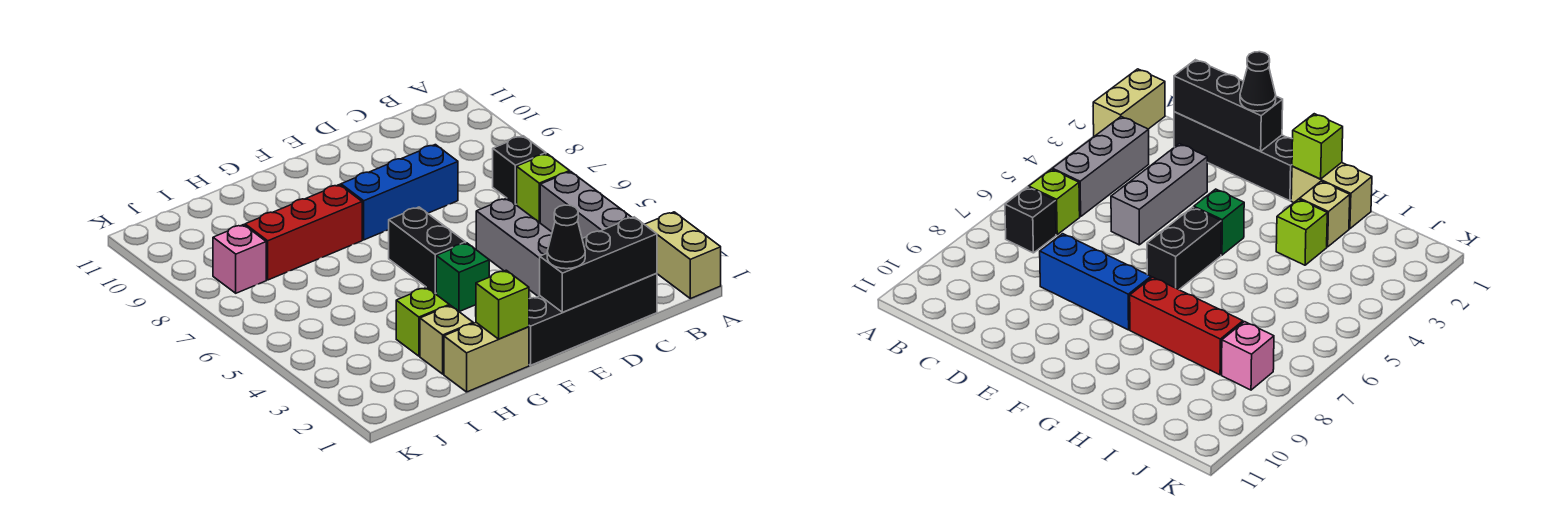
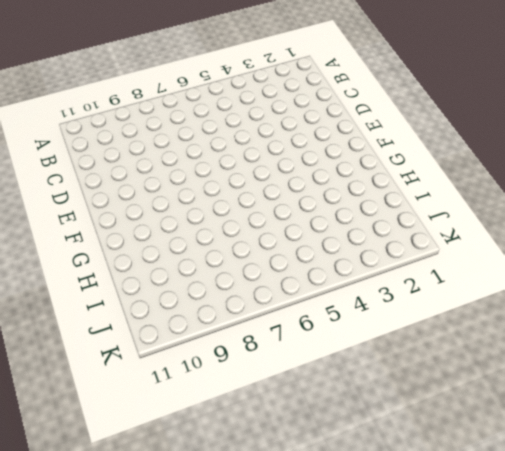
none -> tan brick A1:A2 level 1
none -> grey brick B3:B5 level 1
none -> lime brick B6 level 1

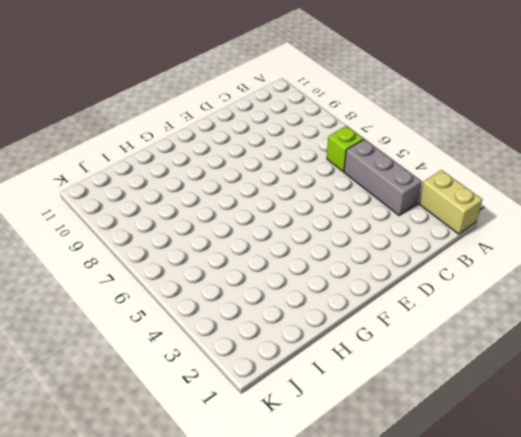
none -> black brick B7 level 1
none -> black brick C1:F1 level 1
none -> grey brick D3:D5 level 1

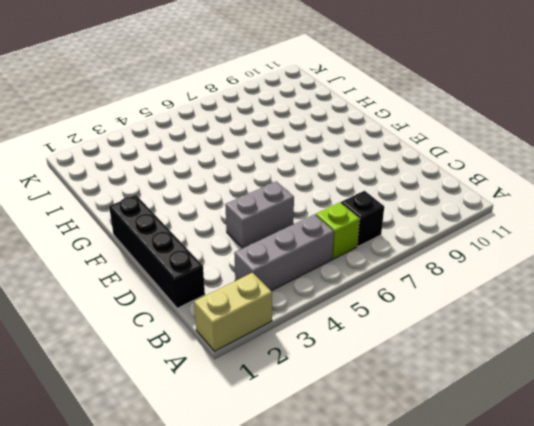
grey brick D4:D5 level 1 -> grey brick D3:D5 level 1
none -> blue brick D8:F8 level 1
none -> green brick F4 level 1
none -> black brick F5:F6 level 1

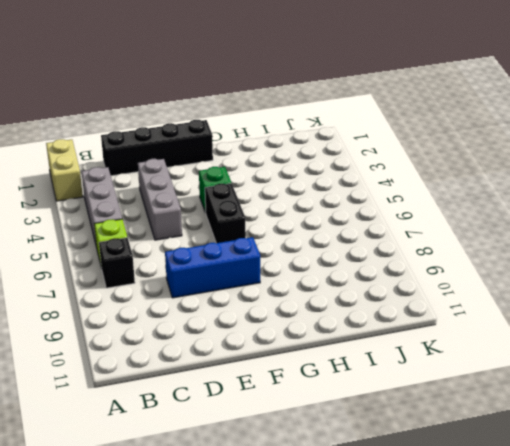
none -> tan brick G1:H1 level 1
none -> red brick G8:I8 level 1
none -> tan brick H2 level 1

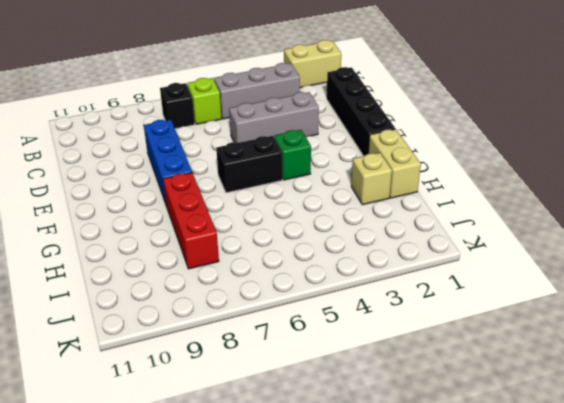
none -> lime brick H3 level 1
none -> pink brick J8 level 1
none -> black brick C1:E1 level 2

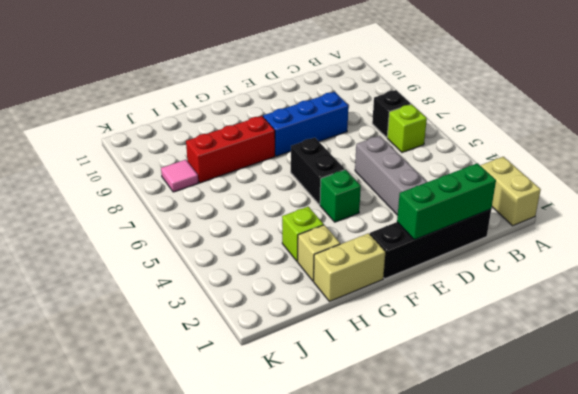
green brick C1:E1 level 2 -> black brick C1:E1 level 2
pink tile J8 level 1 -> pink brick J8 level 1
none -> grey brick B3:B5 level 1
none -> lime brick G1 level 2
none -> black cone E1 level 3

